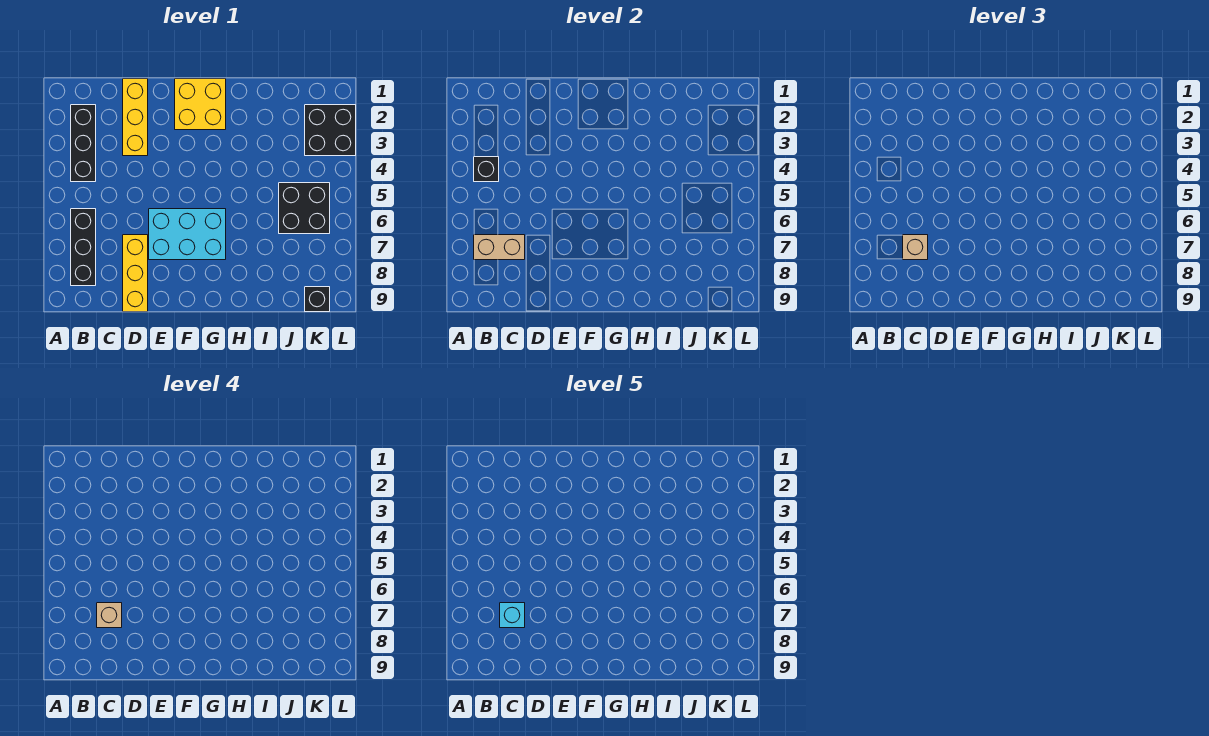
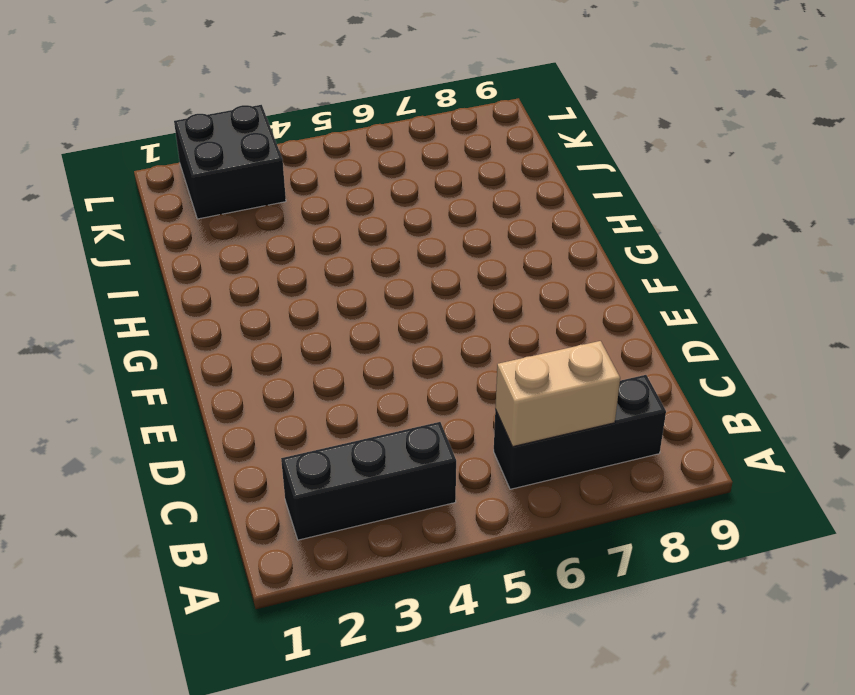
tan brick B6:B7 level 2 -> tan brick B7:C7 level 2
none -> yellow brick D1:D3 level 1
none -> yellow brick D7:D9 level 1
none -> cyan brick E6:G7 level 1

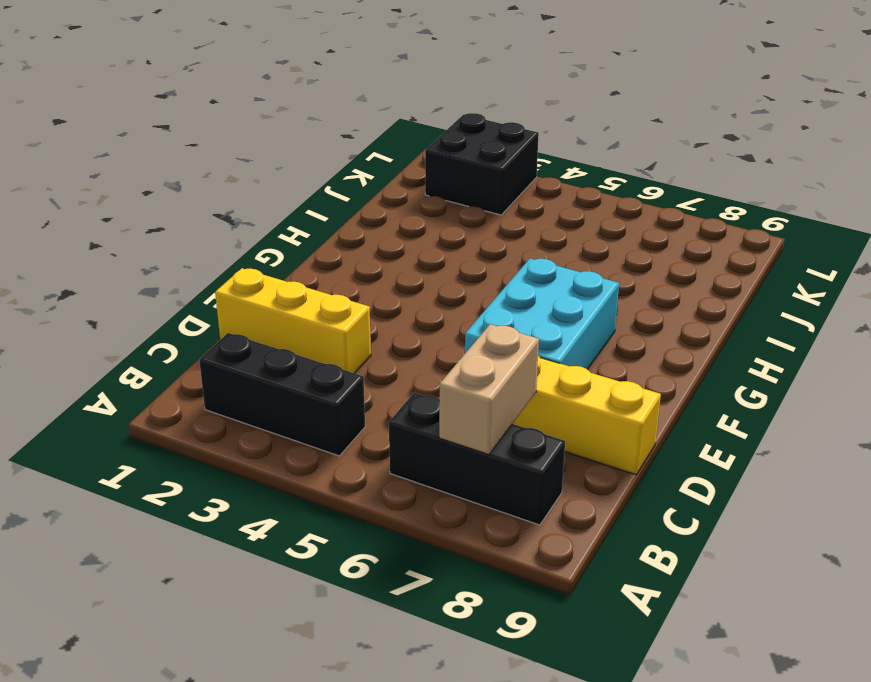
none -> yellow brick F1:G2 level 1
none -> black brick J5:K6 level 1
none -> black brick K9 level 1

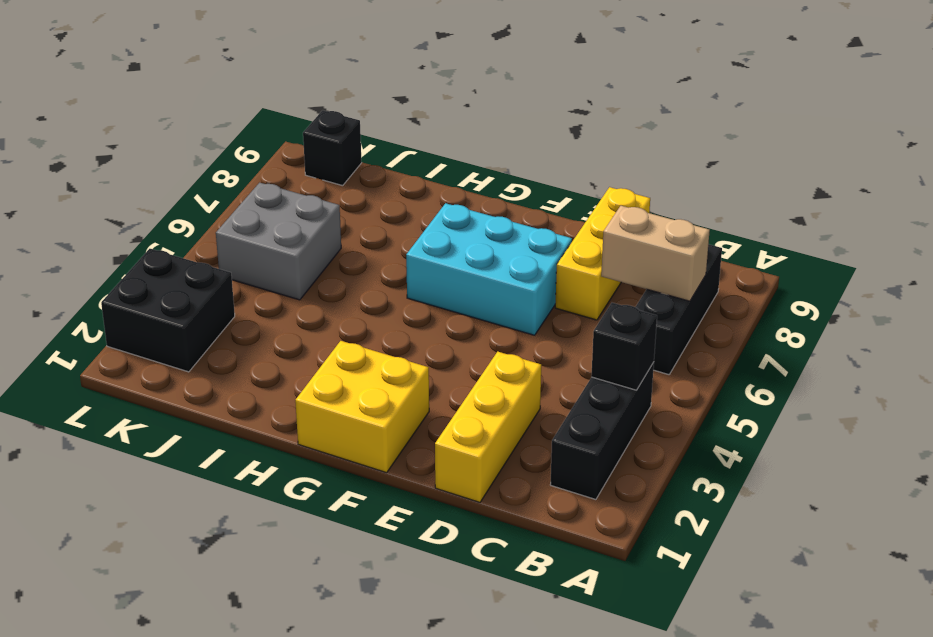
grey brick J5:K6 level 1 -> black brick J5:K6 level 1
none -> tan brick C7 level 3
none -> tan brick C7 level 4
none -> cyan brick C7 level 5

